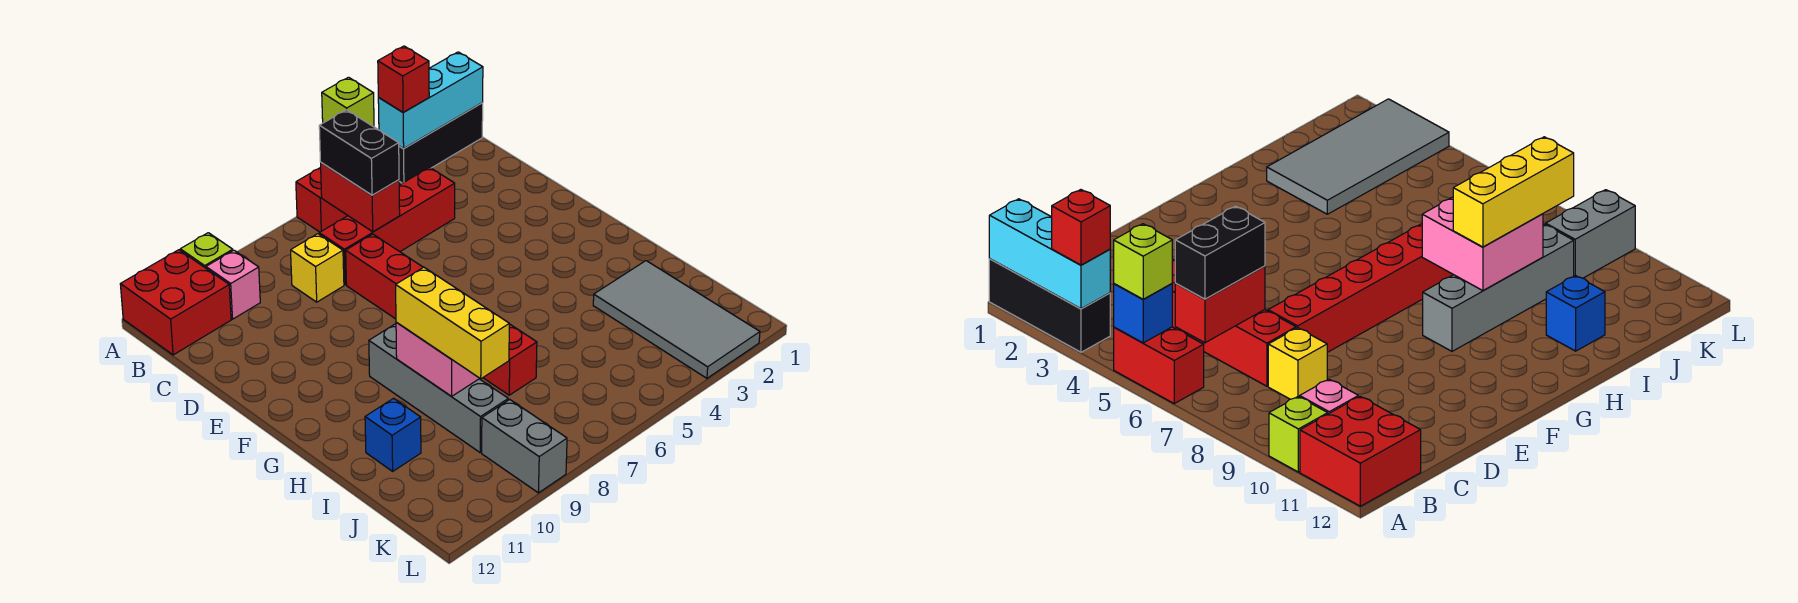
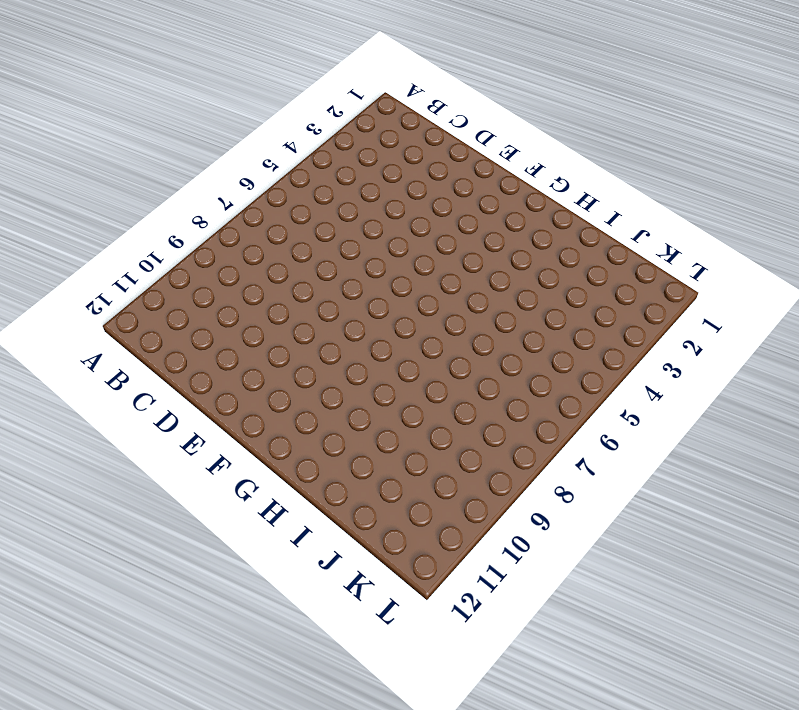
none -> black brick A1:A3 level 1
none -> red brick A5:A6 level 1
none -> lime brick A10 level 1

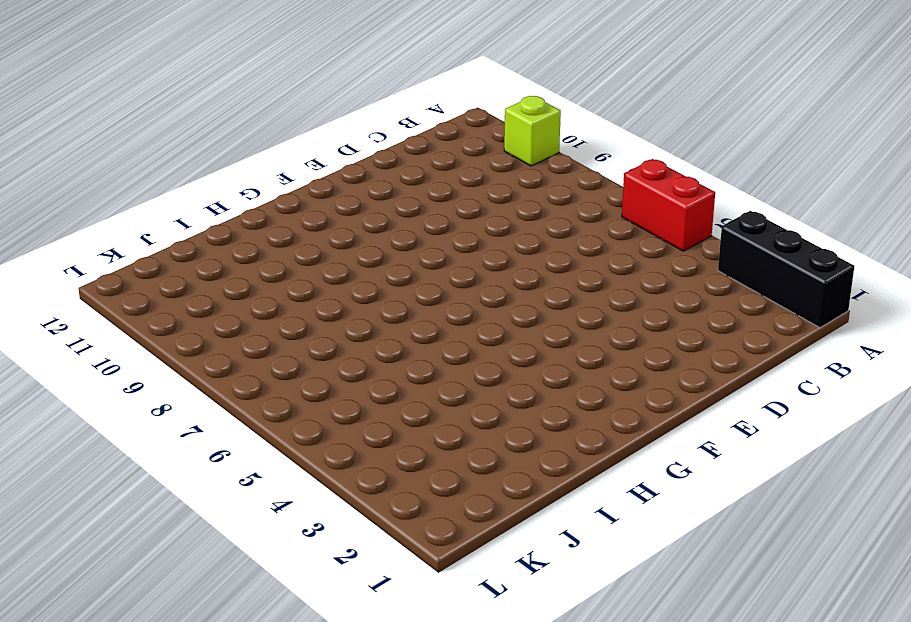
none -> red brick A11:B12 level 1
none -> pink brick B10 level 1
none -> red brick C4:C7 level 1

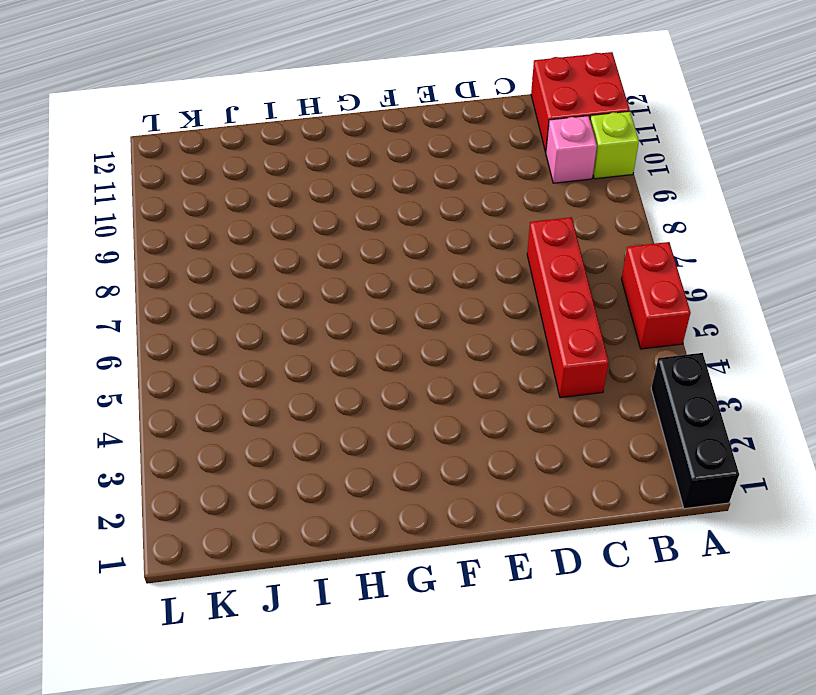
none -> yellow brick C8 level 1
none -> red brick D7:I7 level 1
none -> grey brick G9:J9 level 1

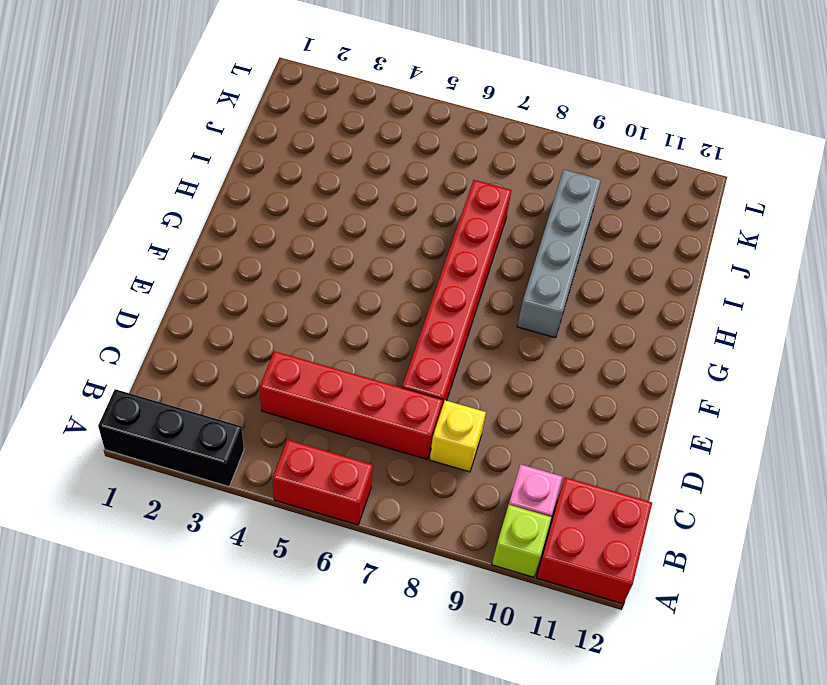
none -> grey tile I2:L3 level 1
none -> blue brick I11 level 1
none -> grey brick K9:L9 level 1

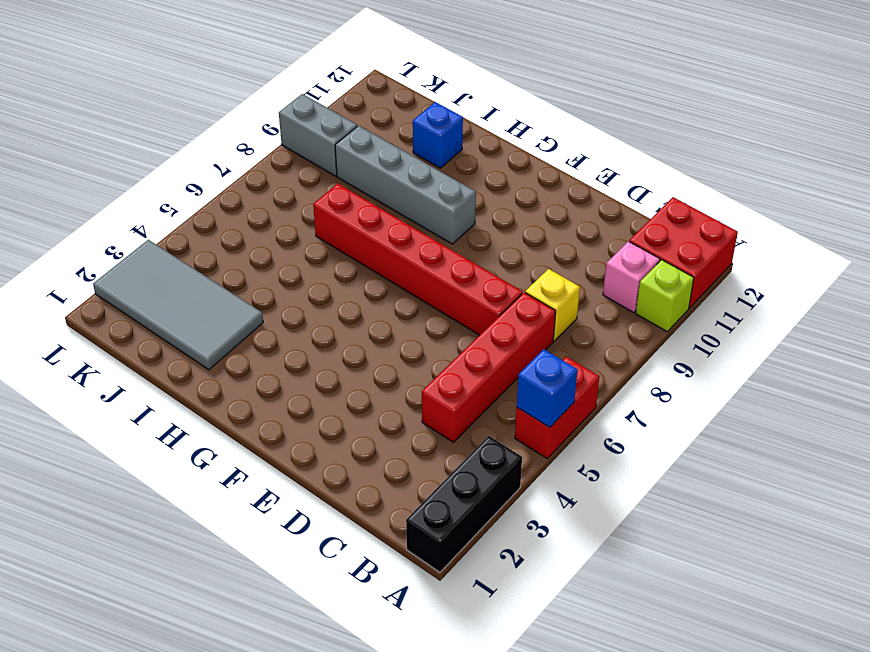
none -> cyan brick A1:A3 level 2
none -> red brick B6:C6 level 2
none -> pink brick H8:I9 level 2

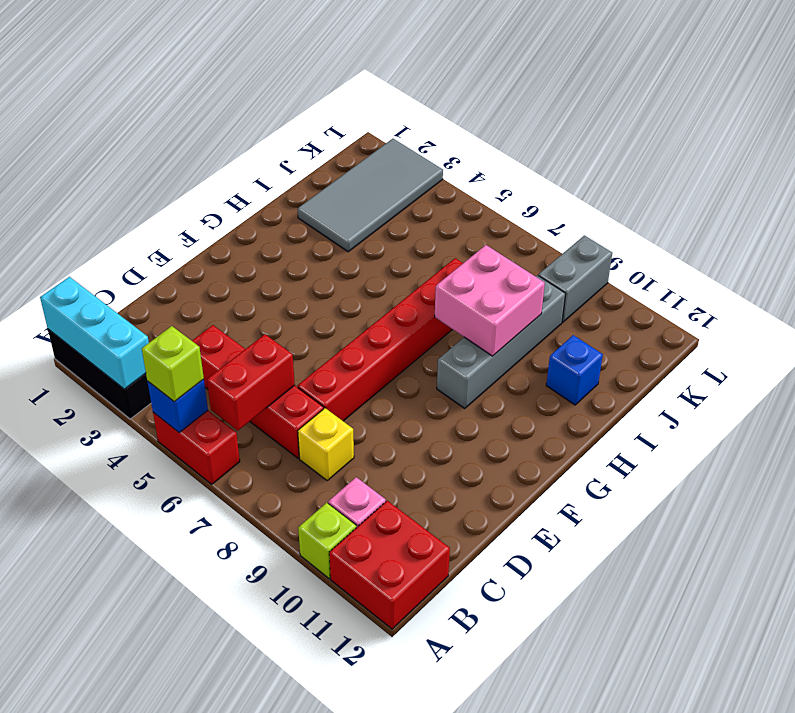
none -> red brick A3 level 3
none -> black brick B6:C6 level 3
none -> yellow brick H9:J9 level 3

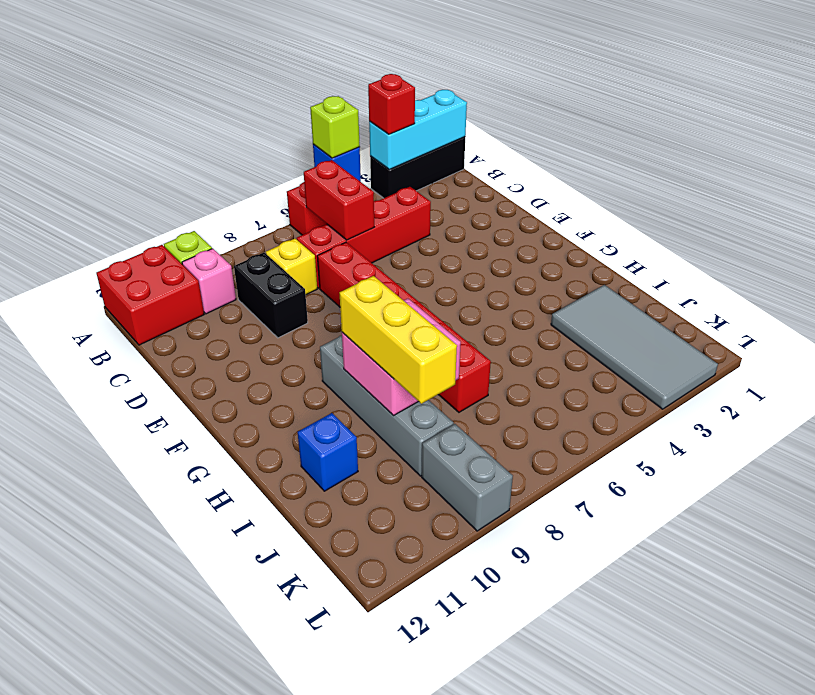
black brick C9:D9 level 1 -> black brick B6:C6 level 3

